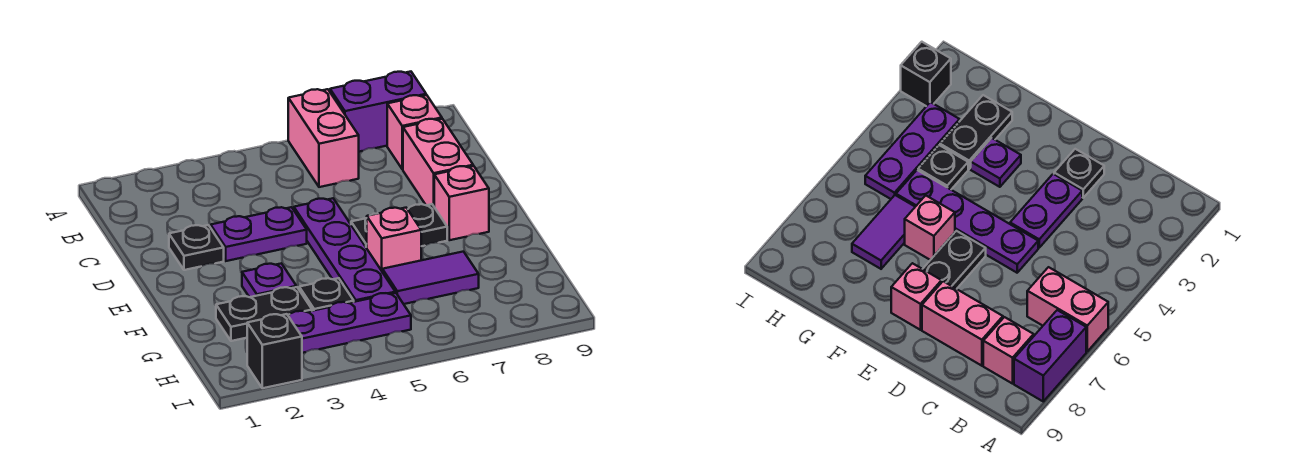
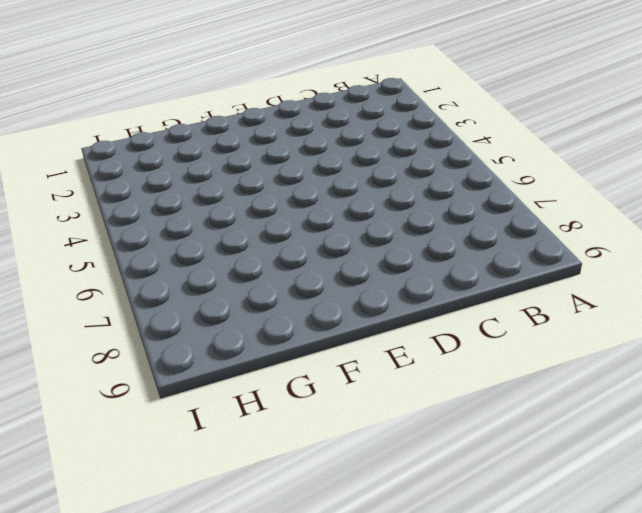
none -> pink brick A6:B6 level 1
none -> purple brick A7:A8 level 1
none -> pink brick B8 level 1

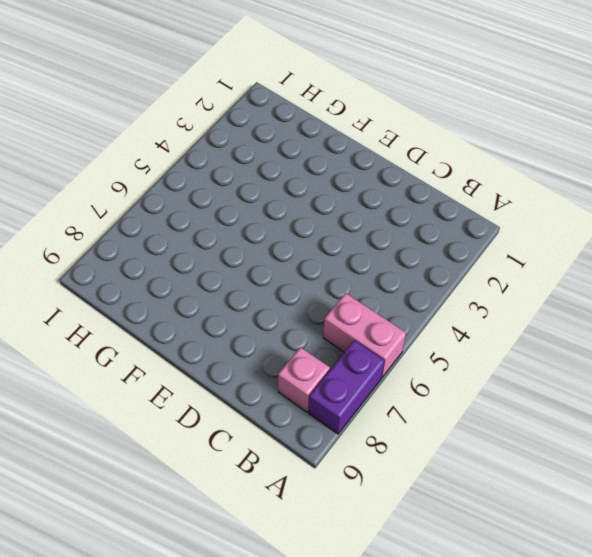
none -> pink brick C8:D8 level 1
none -> black plate D2 level 1
none -> purple plate D3:D4 level 1

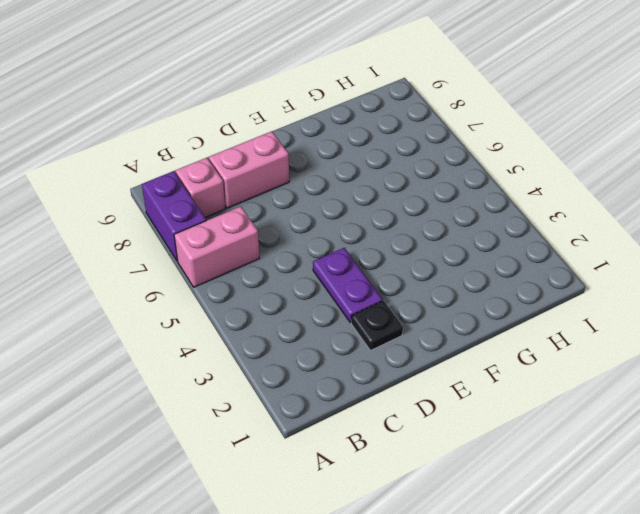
none -> purple plate D5:G5 level 1
none -> black plate E6:E7 level 1
none -> pink brick E8 level 1

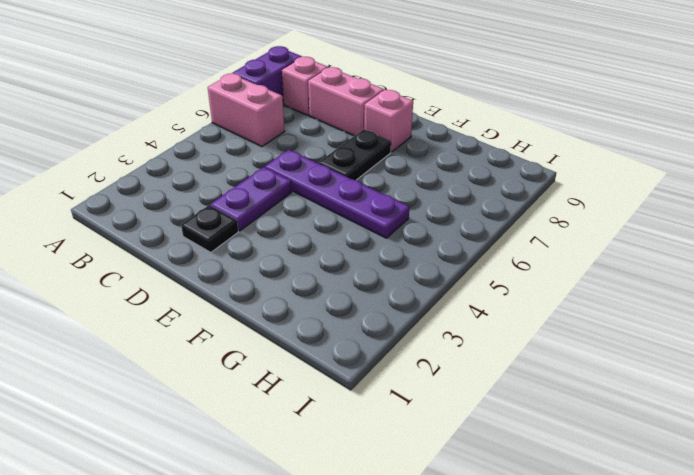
none -> purple plate F3 level 1
none -> pink brick F6 level 1
none -> black plate G2:G3 level 1

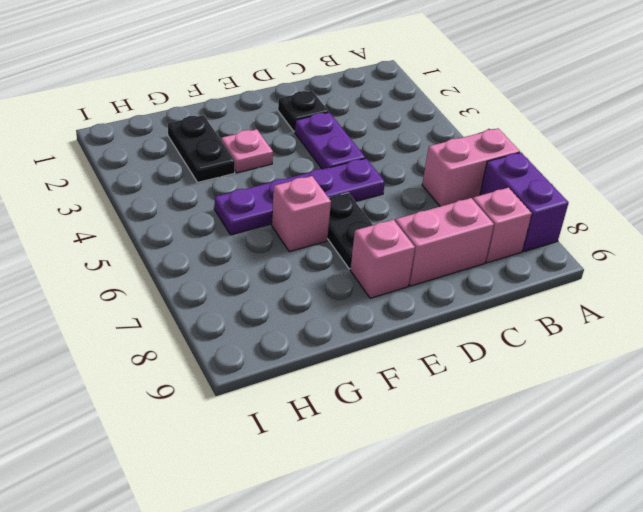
pink plate F3 level 1 -> purple plate F3 level 1
none -> black plate G4 level 1
none -> purple tile G6:G7 level 1
none -> purple plate H3:H5 level 1

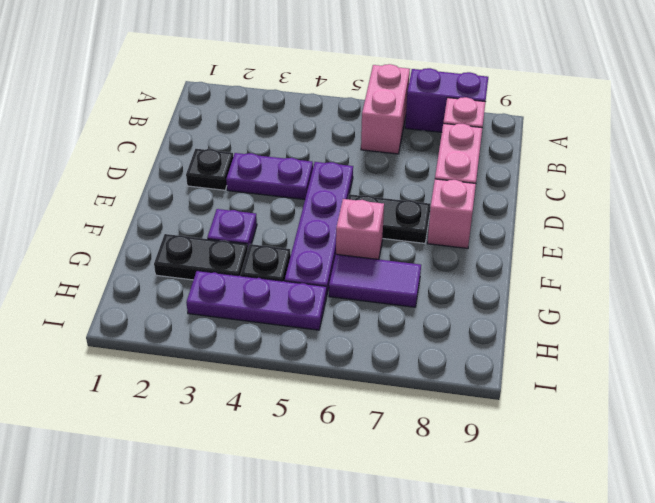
none -> black brick I2 level 1

